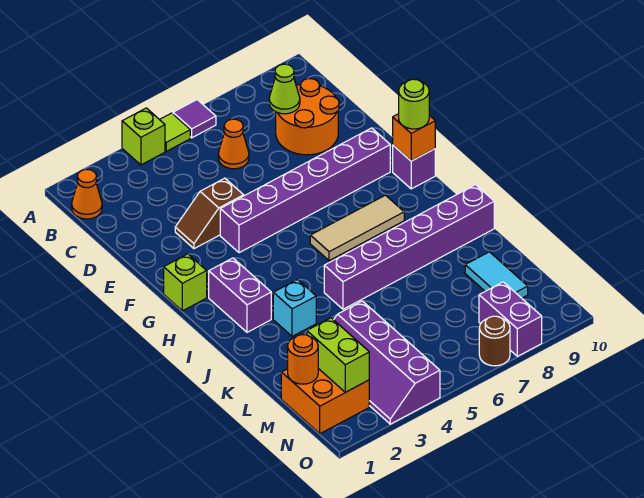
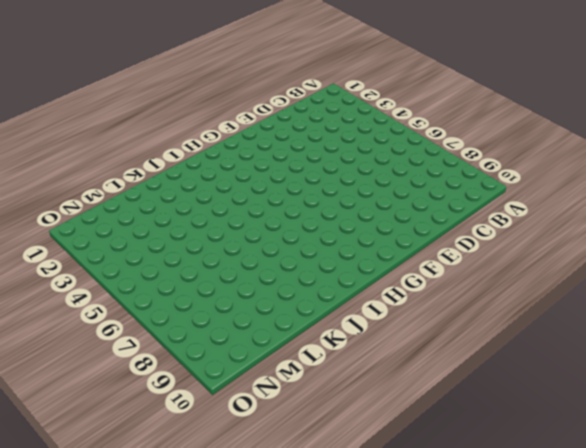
none -> lime brick A4 level 1
none -> lime tile A5 level 1
none -> purple tile A6 level 1

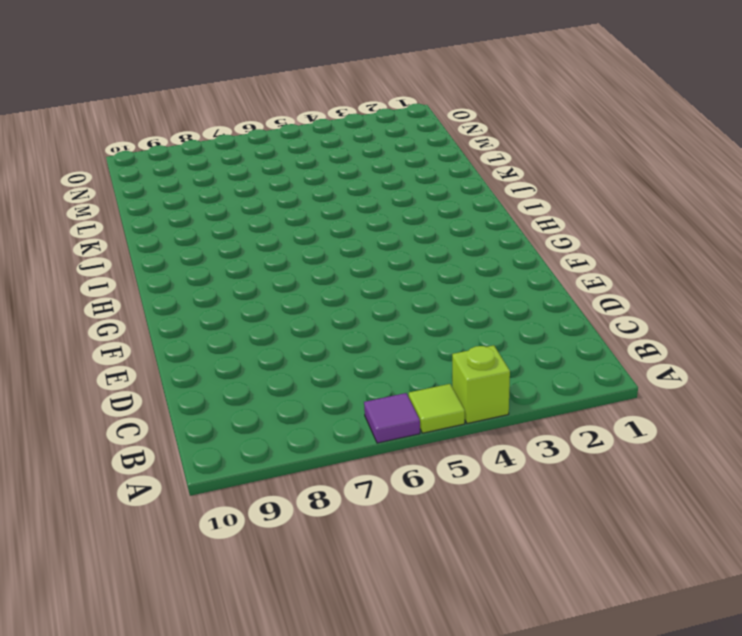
none -> orange cone B1 level 1
none -> orange cone C6 level 1
none -> orange round brick C8:D9 level 1

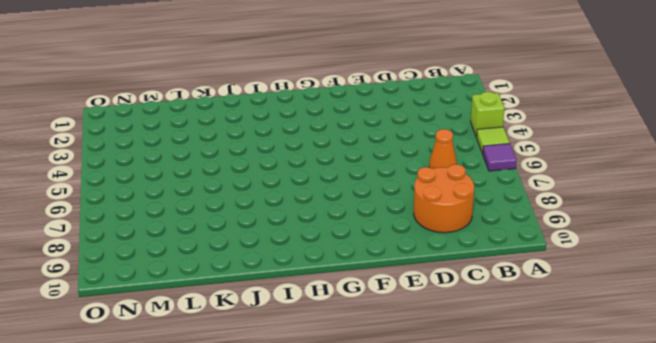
none -> orange cone B1 level 1
none -> brown slope E3:E4 level 1 top 4
none -> purple brick F4:F9 level 1

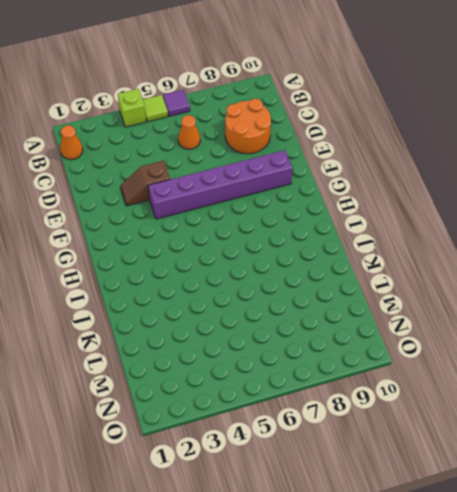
none -> lime brick G1 level 1
none -> purple brick G10 level 1
none -> purple brick H2:I2 level 1

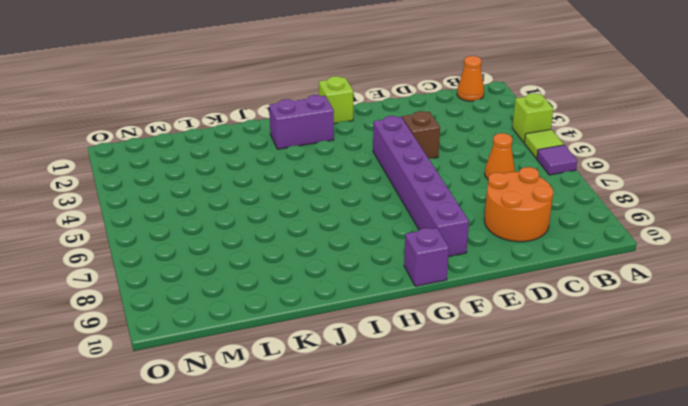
none -> tan tile H6:H8 level 1
none -> cyan brick J3 level 1
none -> purple brick J5:J10 level 1

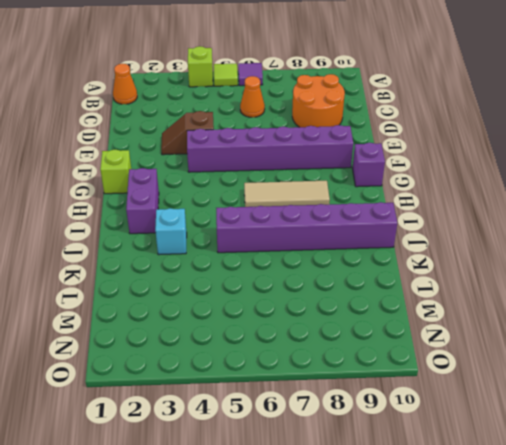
none -> purple slope L3:O4 level 1 top 4
none -> cyan tile L9:M9 level 1
none -> orange brick M1:N2 level 1

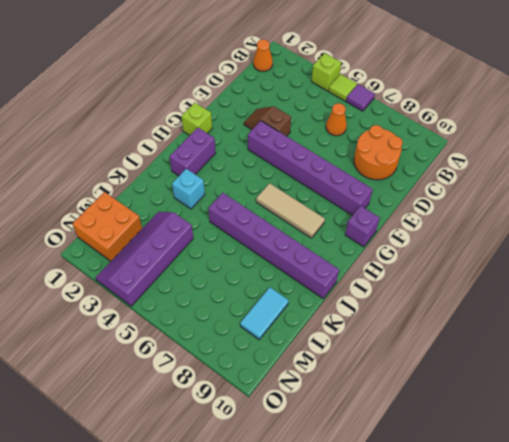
none -> purple brick N8:O8 level 1
none -> brown round brick O7 level 1
none -> lime cone C8 level 2

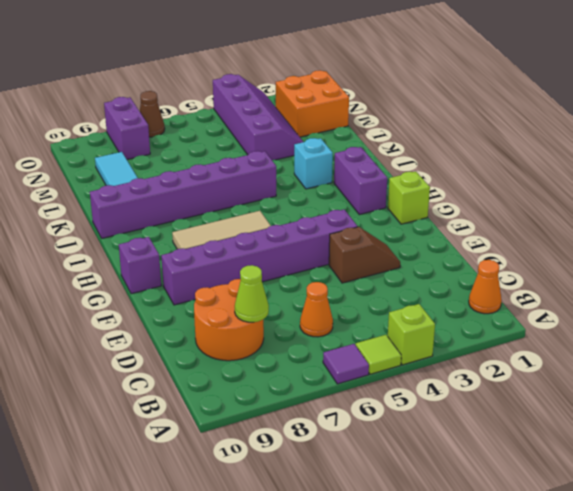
brown cone O7 level 1 -> brown round brick O7 level 1
none -> orange brick G10 level 2
none -> orange round brick M1 level 2
none -> lime brick M2:N2 level 2

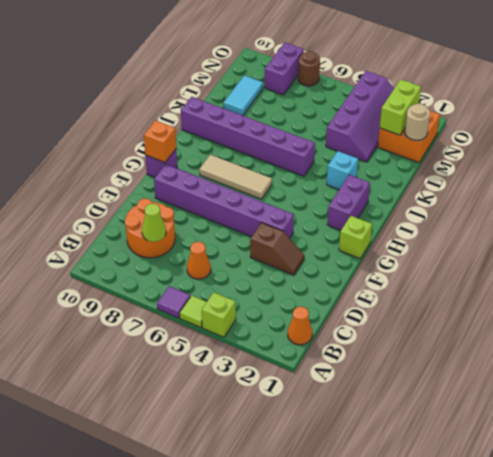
tan round brick M1 level 2 -> orange round brick M1 level 2
none -> lime round brick G10 level 3

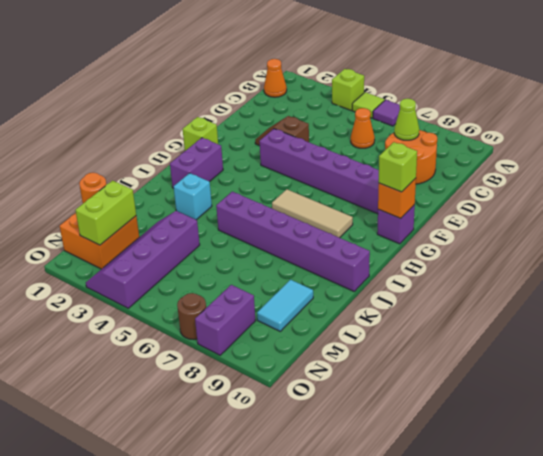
lime brick G10 level 3 -> lime round brick G10 level 3

